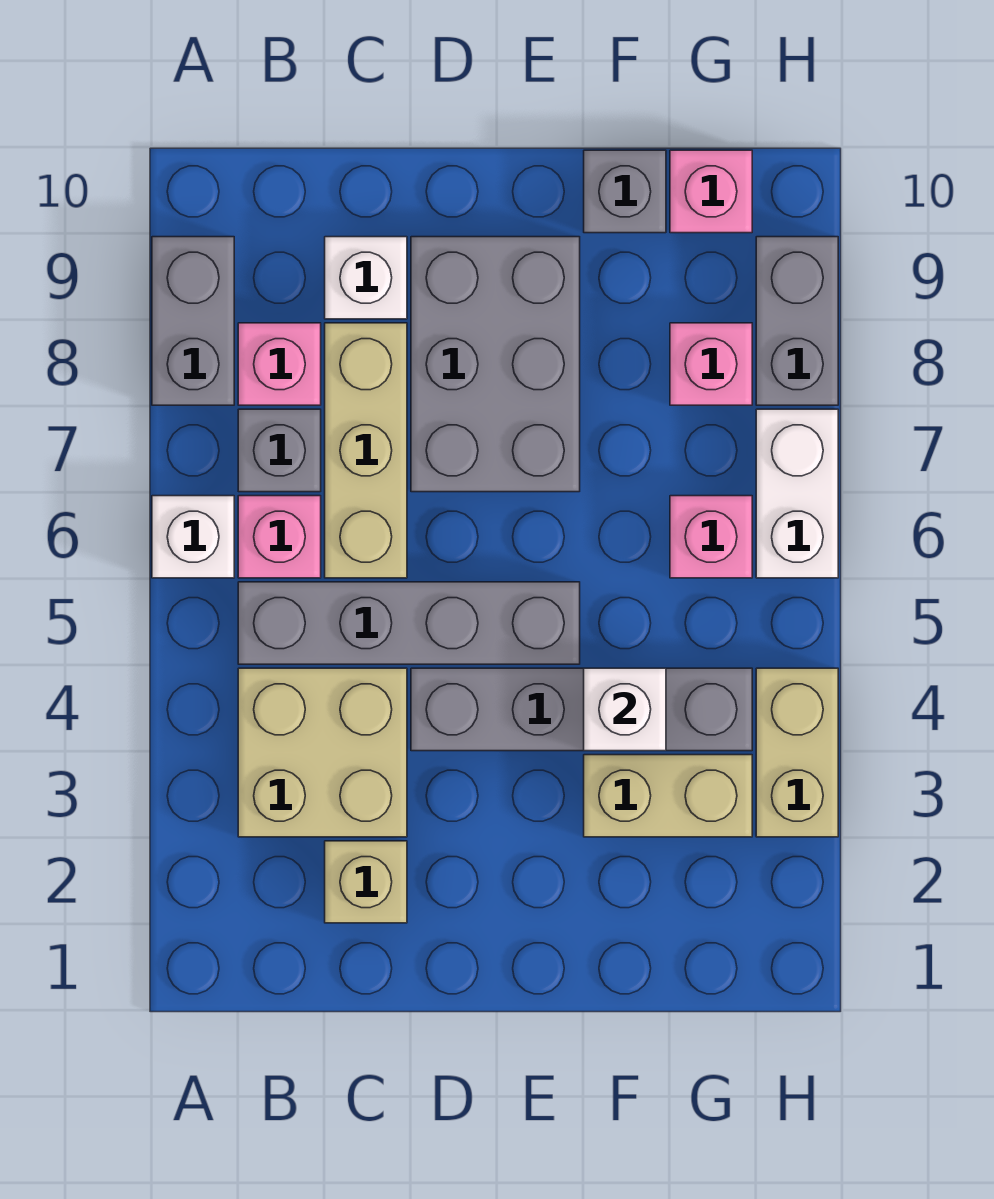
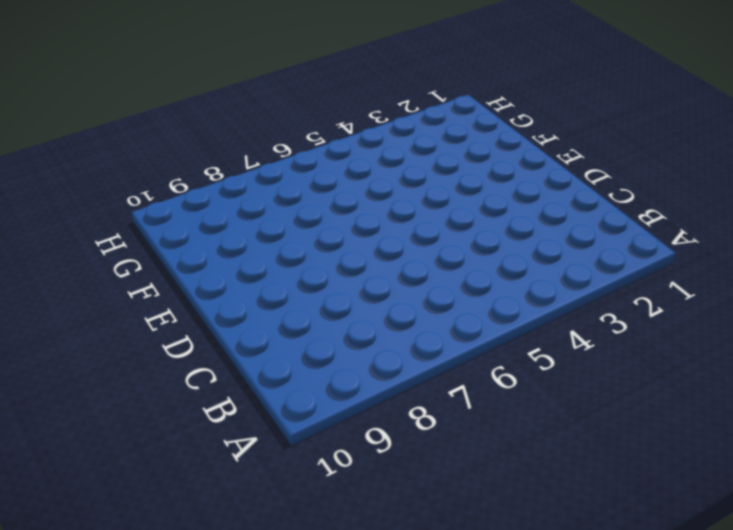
none -> white brick A6 level 1
none -> grey brick A8:A9 level 1
none -> tan brick B3:C4 level 1

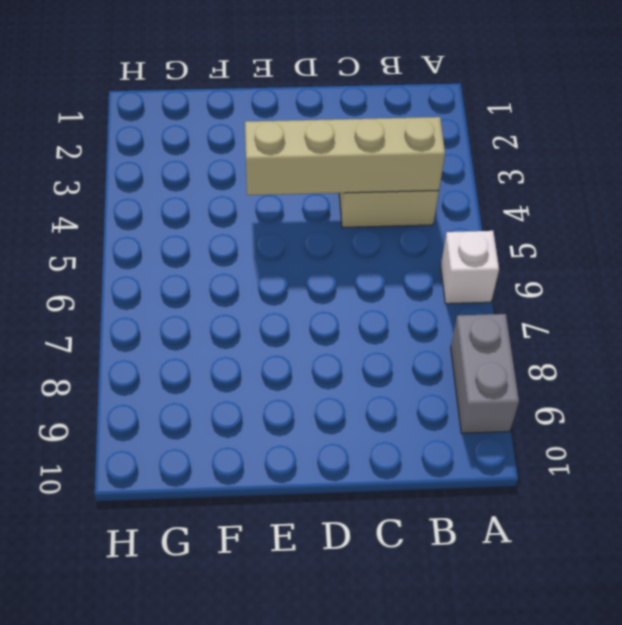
tan brick B4:E4 level 2 -> none
none -> grey brick B5:E5 level 1
none -> pink brick B6 level 1
none -> grey brick B7 level 1

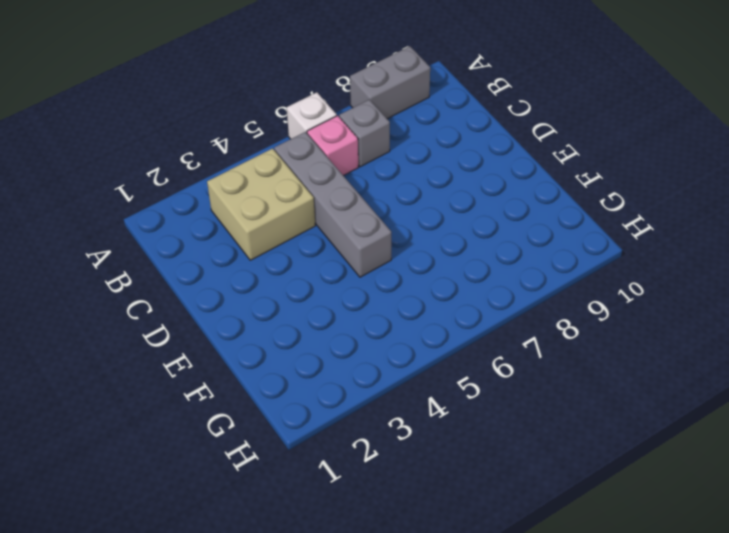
none -> pink brick B8 level 1
none -> tan brick C2 level 1
none -> tan brick C6:C8 level 1

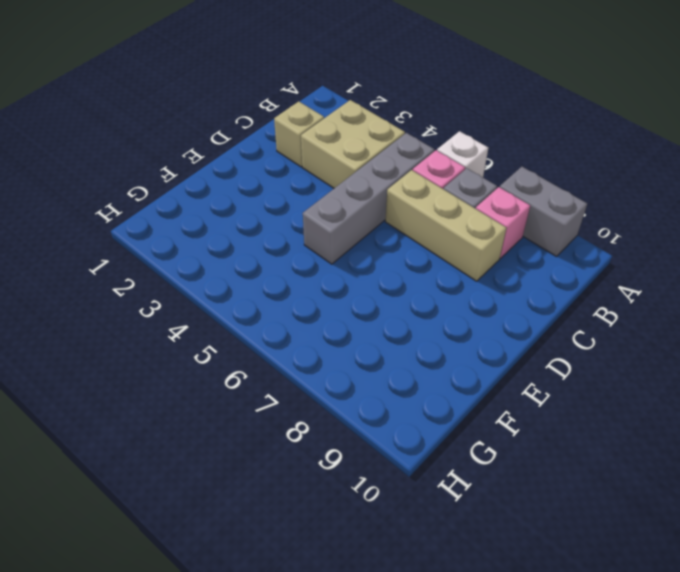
none -> white brick C9 level 1
none -> grey brick D4:G4 level 1
none -> grey brick D7:E9 level 1

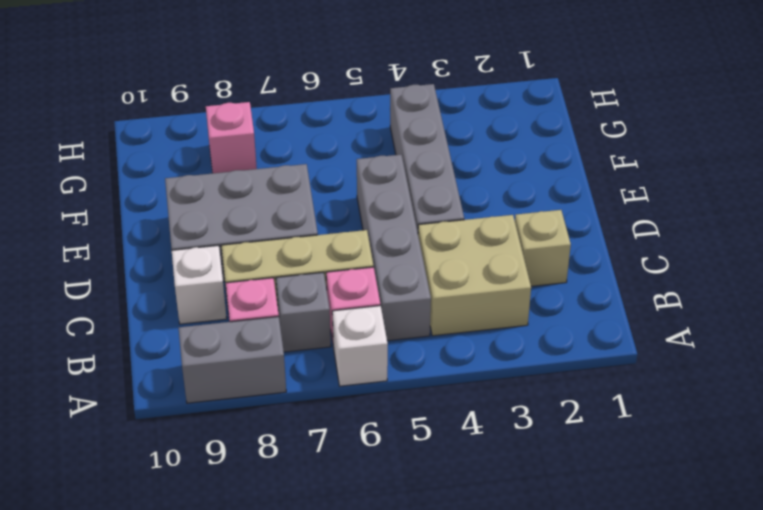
none -> tan brick F3:G3 level 1
none -> grey brick F10 level 1
none -> pink brick G6 level 1

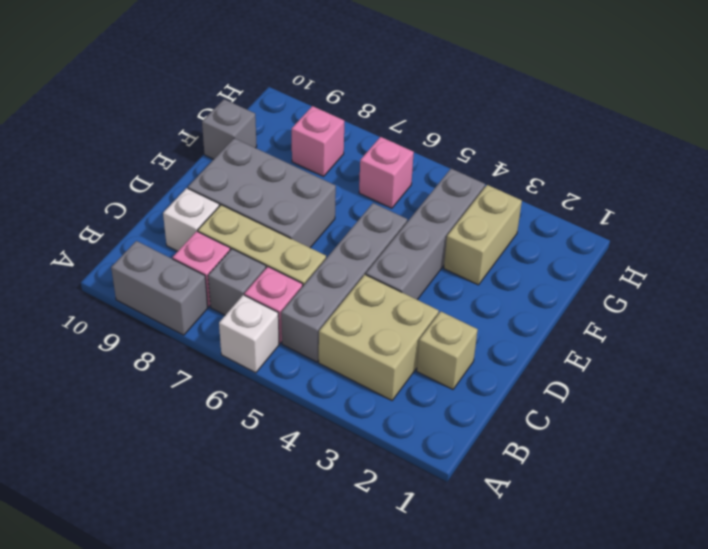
none -> pink brick G10 level 1
none -> tan brick H3:H4 level 1
none -> white brick H6:H7 level 1

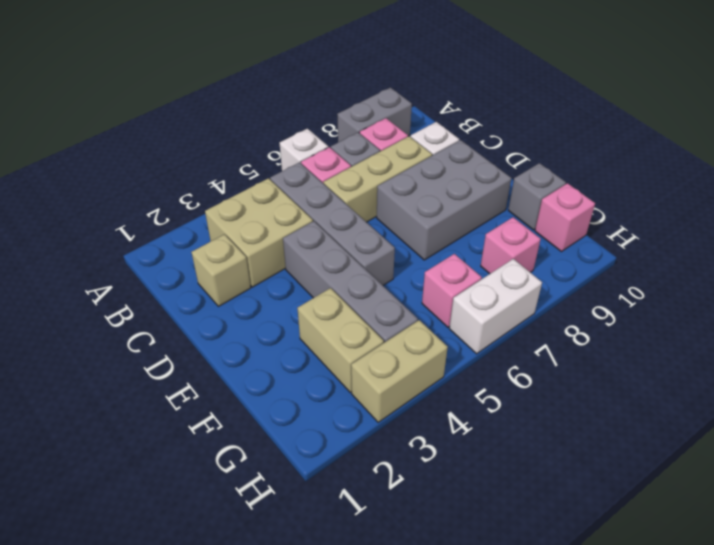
none -> grey brick H8:H9 level 1
none -> white brick F4 level 2

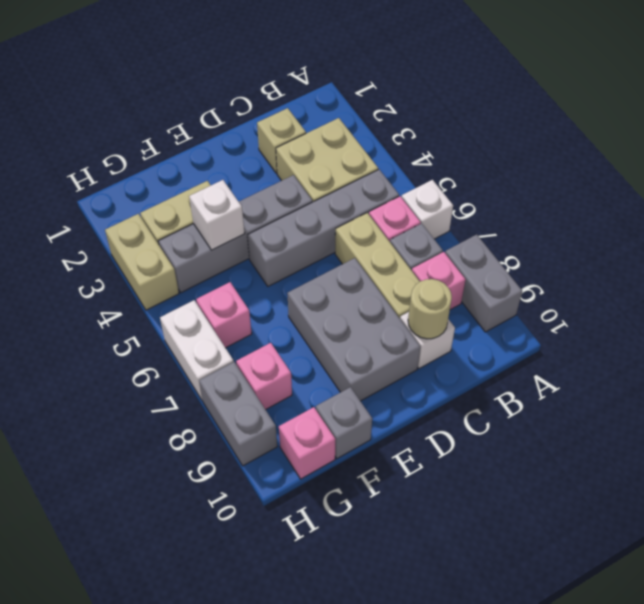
tan round brick C9 level 2 -> none

